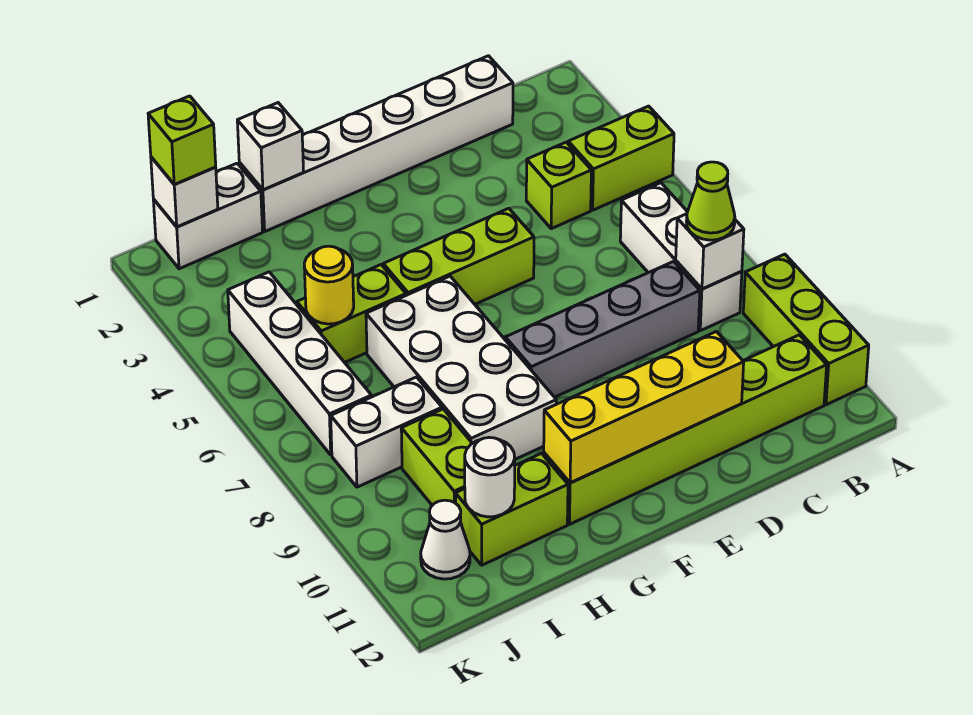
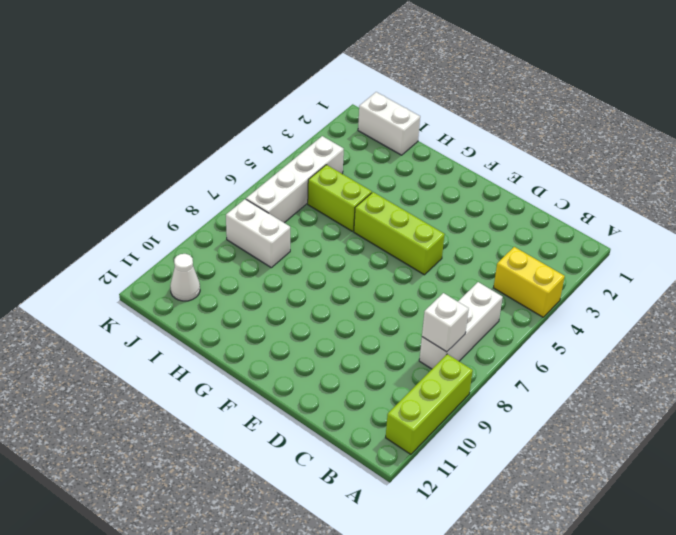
yellow brick A4:B4 level 1 -> lime brick A4:B4 level 1
none -> lime brick B11:G11 level 1
none -> white brick C1:H1 level 1
none -> lime brick C4 level 1

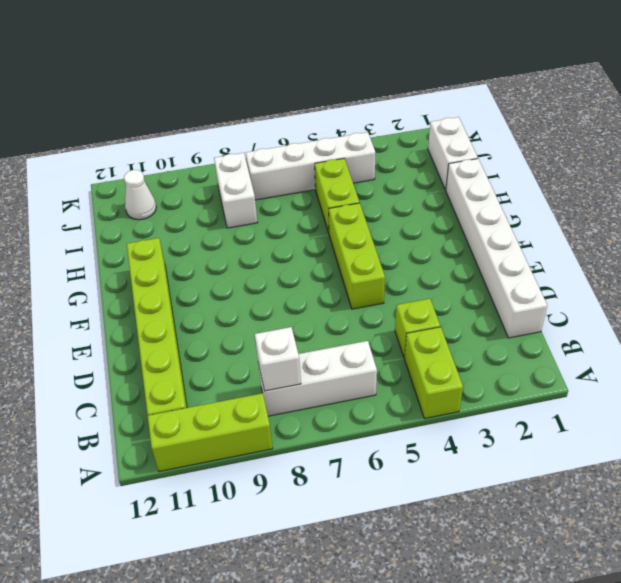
none -> grey brick C8:F8 level 1
none -> white brick G6:H9 level 1
none -> lime brick H11:I11 level 1

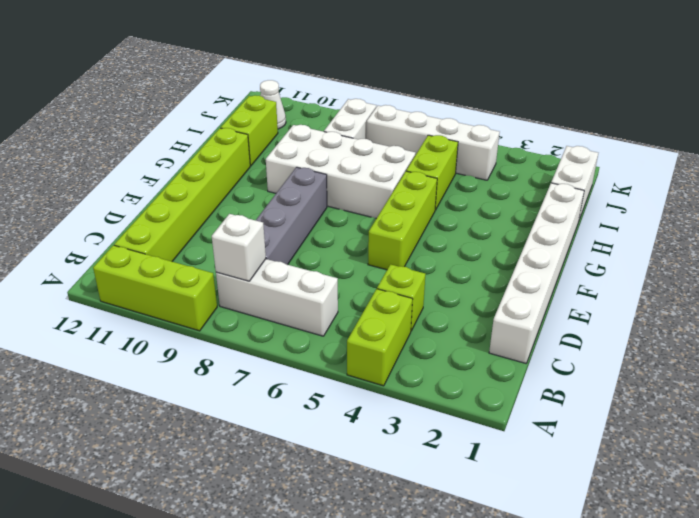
none -> lime brick I9:I10 level 1
none -> yellow brick D11:G11 level 2
none -> white brick H1 level 2

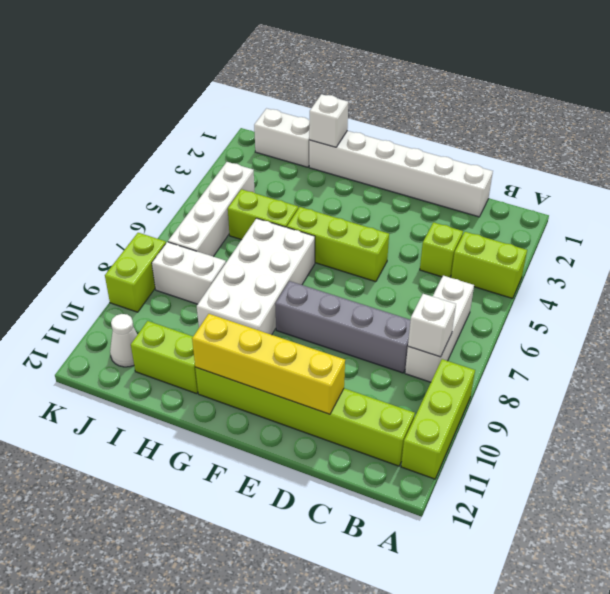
lime brick K8:K9 level 1 -> lime brick I9:I10 level 1
none -> yellow round brick I5 level 2
none -> white round brick I11 level 2
none -> white brick J1 level 2

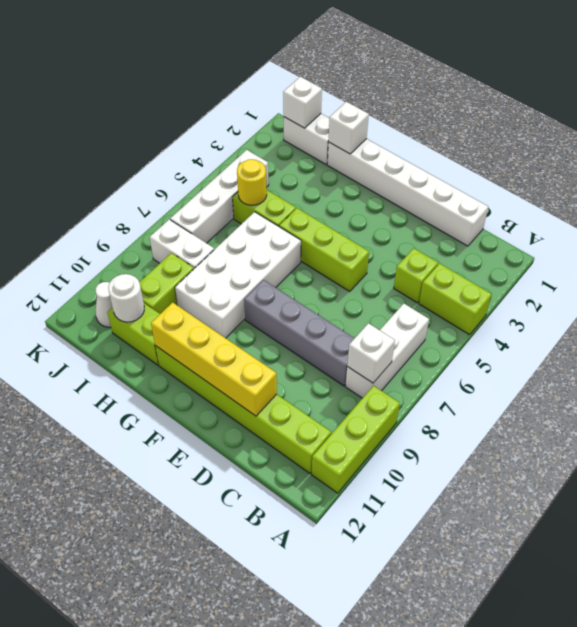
none -> lime cone B8 level 3
none -> lime brick J1 level 3

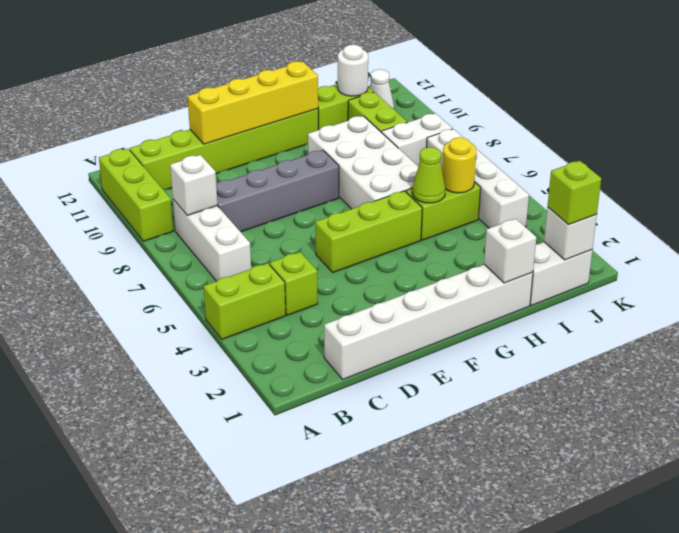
lime cone H5 level 2 -> lime cone B8 level 3

